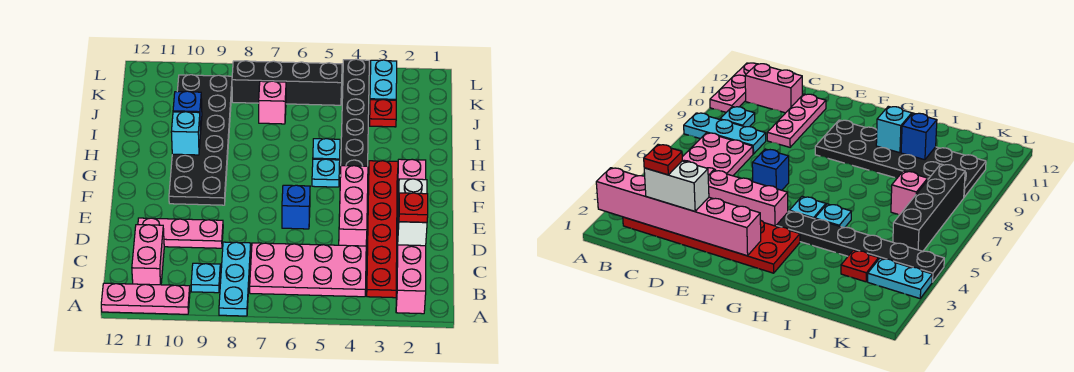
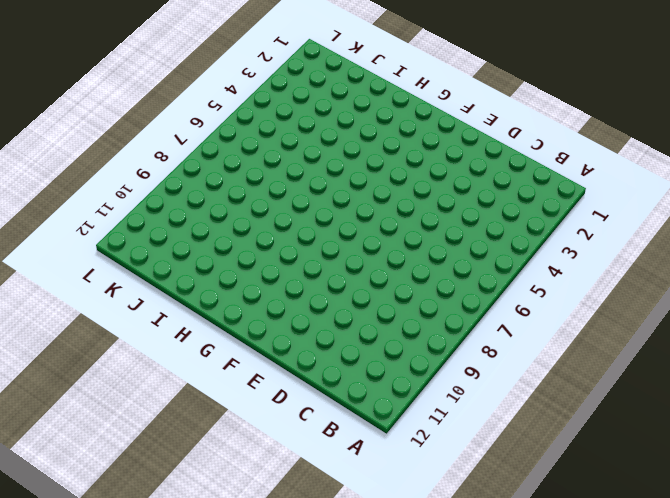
none -> cyan plate A8:C8 level 1
none -> pink plate A10:A12 level 1
none -> red plate B2:G3 level 1

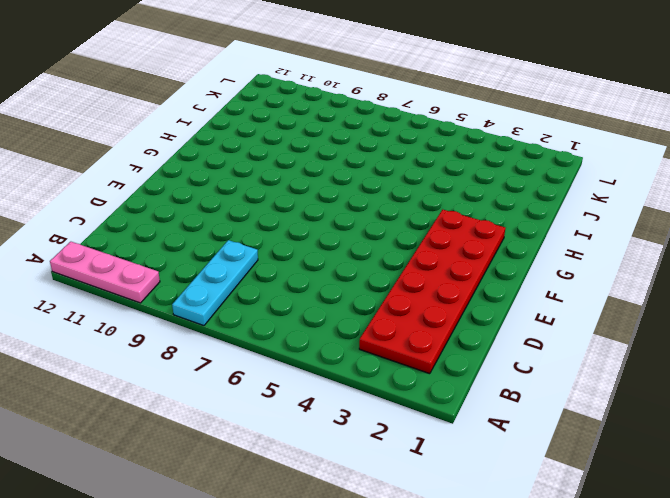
none -> pink plate B4:C7 level 1
none -> cyan plate B9 level 1
none -> pink brick B11:C11 level 1

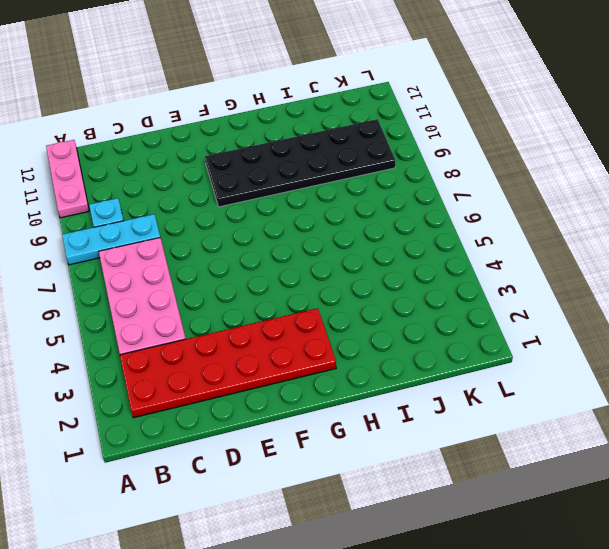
none -> pink brick B11:C11 level 1
none -> pink brick D4:F4 level 1
none -> pink plate D9:D11 level 1

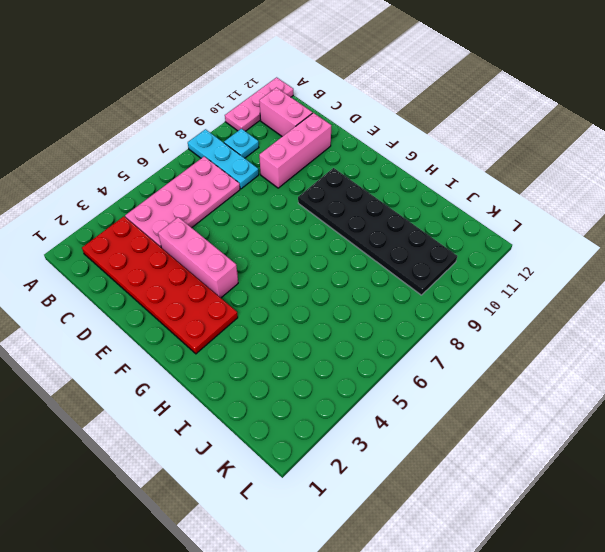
pink brick D9:D11 level 1 -> pink plate D9:D11 level 1
none -> blue brick E6 level 1
none -> black plate G4:L4 level 1
none -> cyan plate G5 level 1

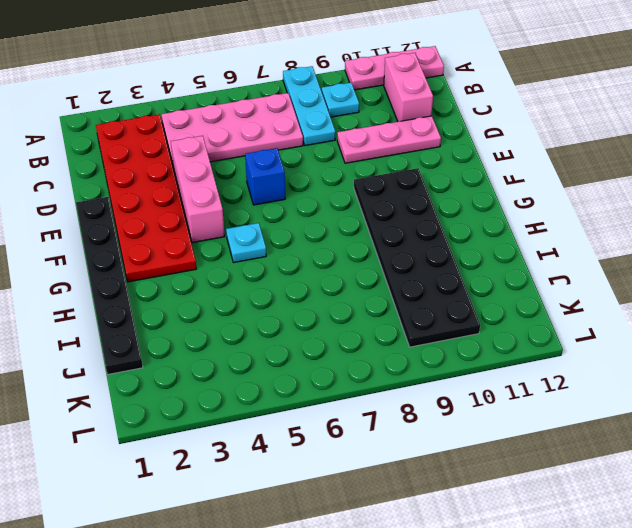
black plate E1:J1 level 1 -> black plate G4:L4 level 1
none -> cyan plate H5 level 1
none -> red plate J3 level 1
none -> pink brick J7 level 1

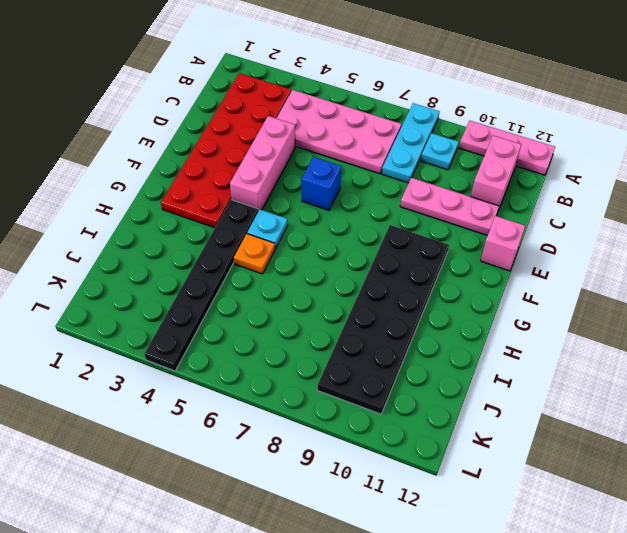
pink brick E12 level 1 -> pink brick J7 level 1
orange plate H5 level 1 -> cyan plate H5 level 1
none -> red plate J3 level 1
none -> cyan plate K3:L3 level 1
none -> black brick K5:K8 level 1

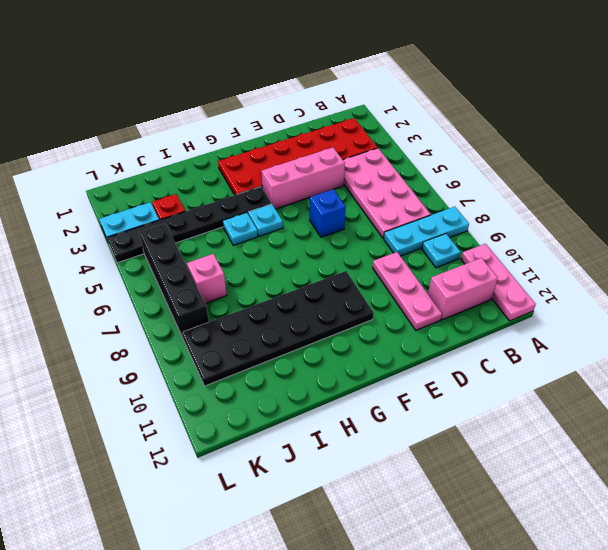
none -> pink brick A2:F2 level 2
none -> cyan brick H10 level 2
none -> blue brick I10 level 2

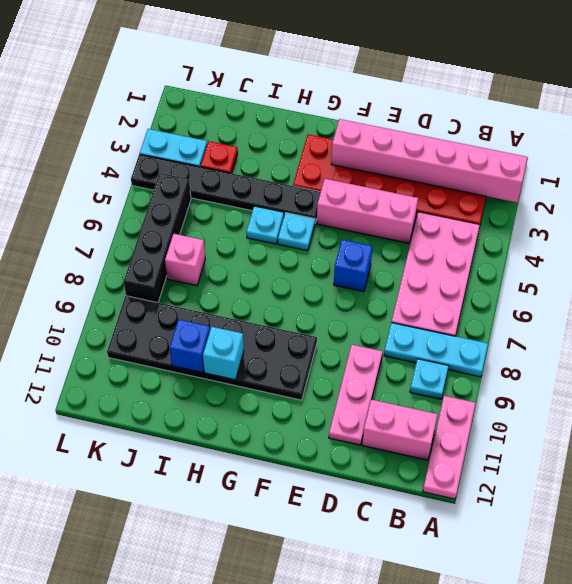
none -> white brick C2:D2 level 3
none -> red plate C2 level 4

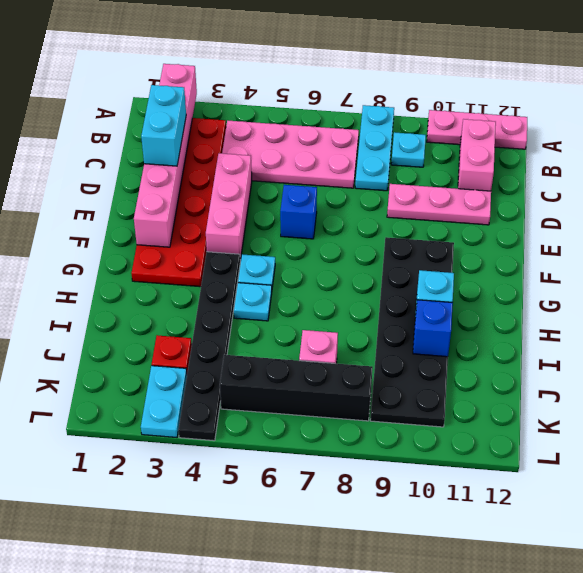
cyan brick C2:D2 level 3 -> white brick C2:D2 level 3
none -> red plate C2 level 4

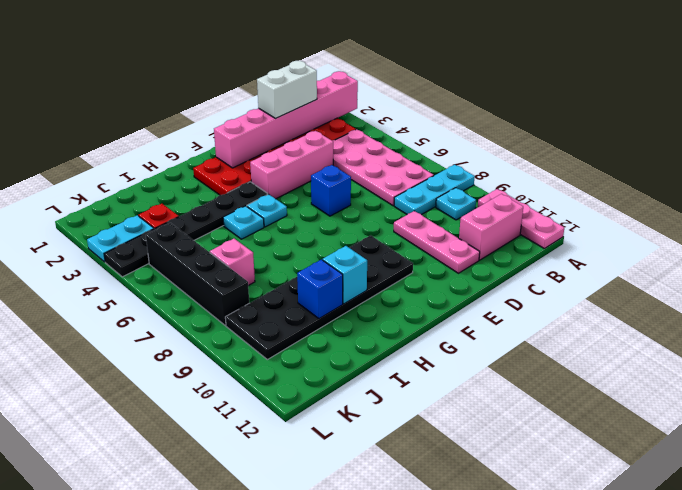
none -> red plate C2 level 4

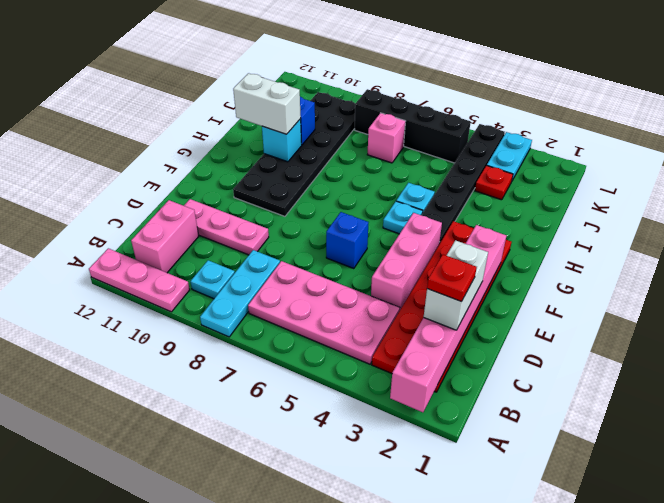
white brick H10:H11 level 3 -> none

